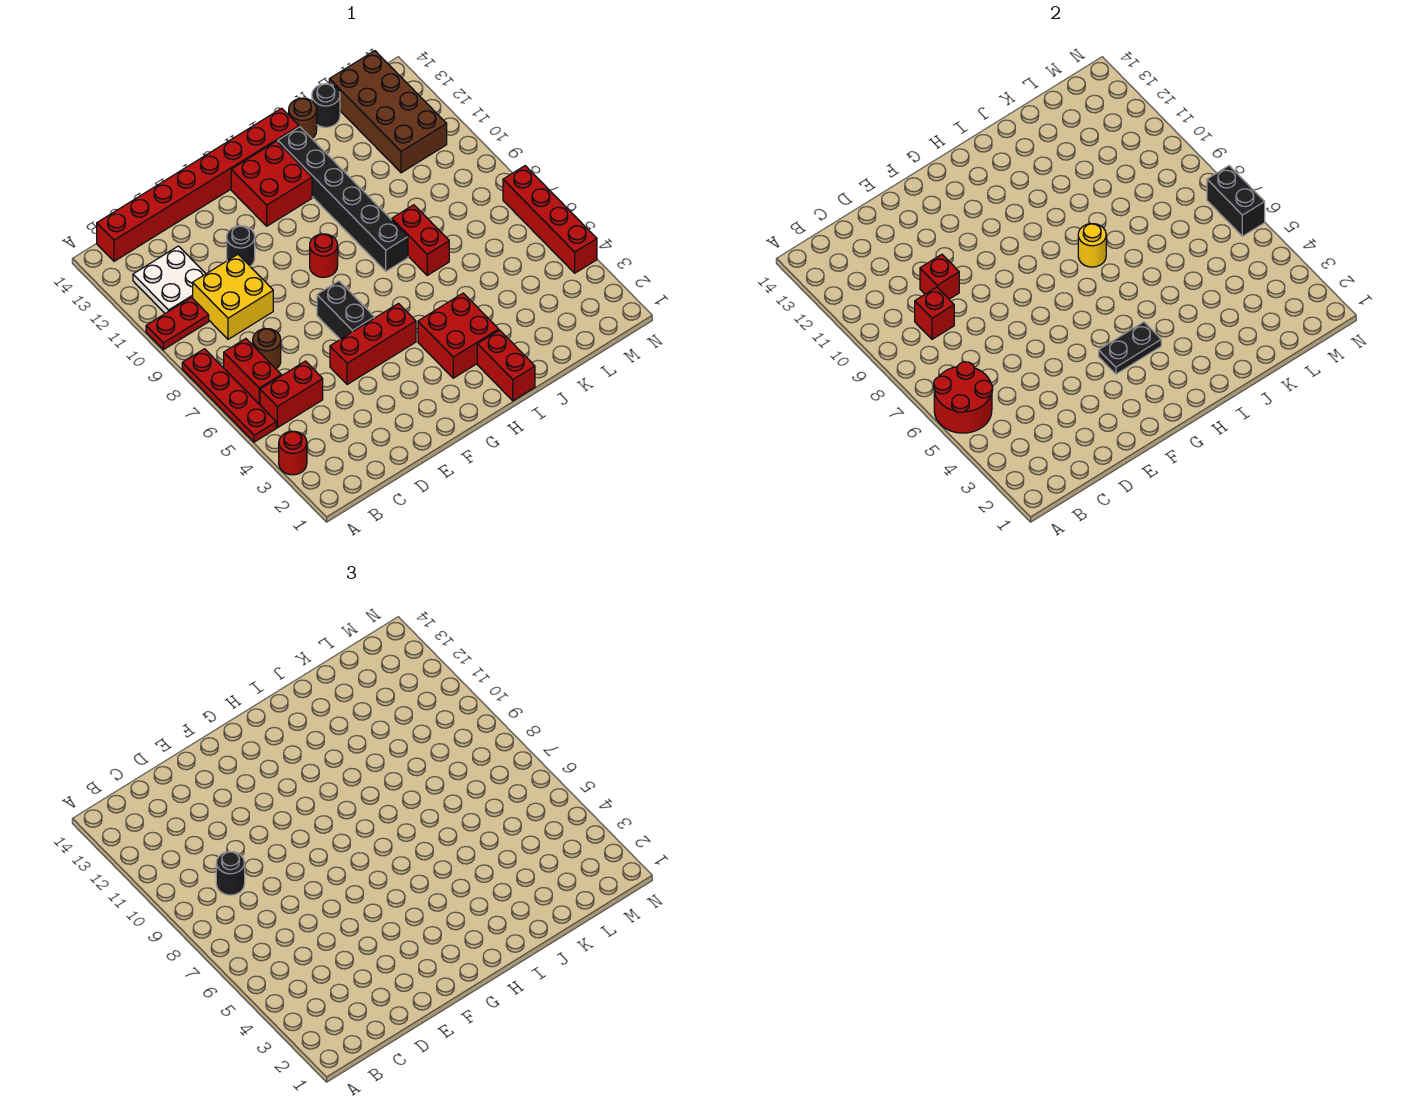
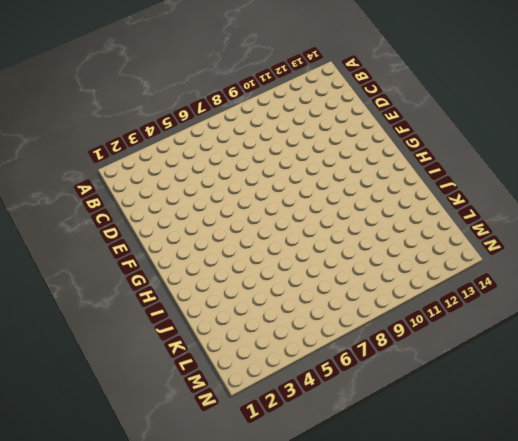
none -> red round brick A3 level 1
none -> red plate A5:A8 level 1
none -> red plate A10:B10 level 1

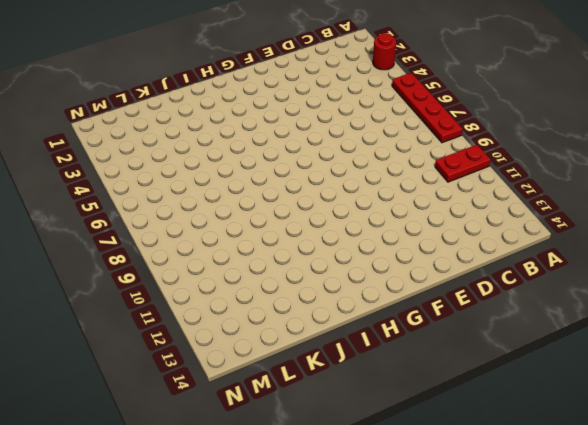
none -> red brick B5:C5 level 1
none -> red brick B6:B7 level 1
none -> white plate B11:C12 level 1

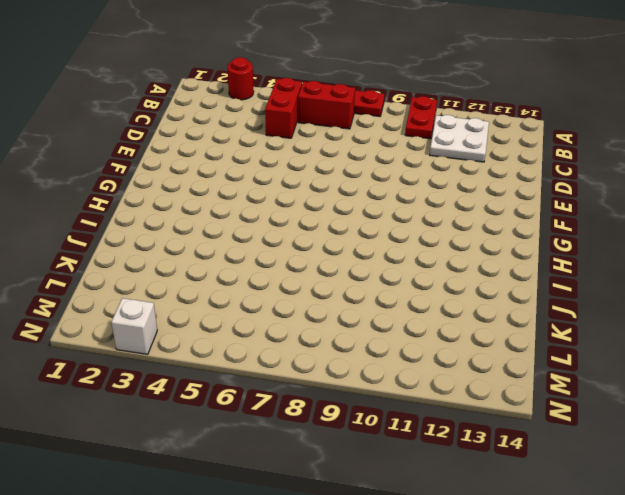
white brick N3 level 1 -> none
none -> red brick B14:I14 level 1
none -> brown round brick C7 level 1
none -> yellow brick C9:D10 level 1

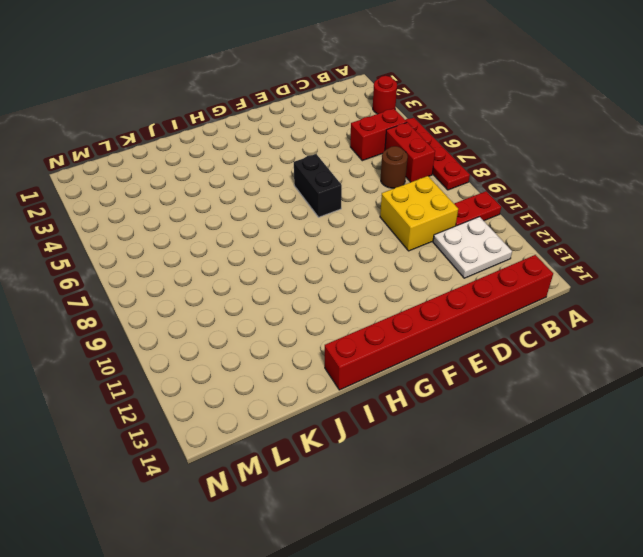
none -> red brick E5:G5 level 1
none -> black round brick E11 level 1
none -> red round brick G9 level 1

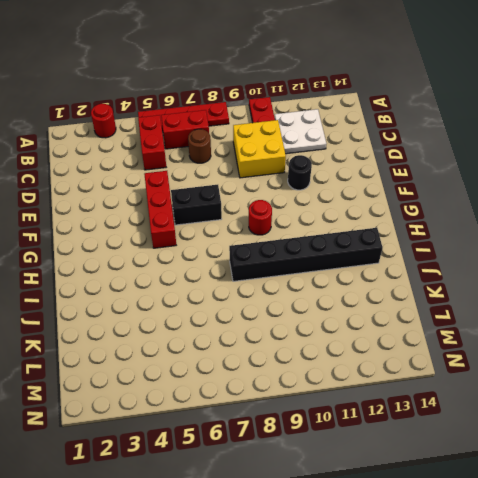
none -> red brick B14:I14 level 1
none -> red brick G12:H13 level 1
none -> red brick H3:I4 level 1

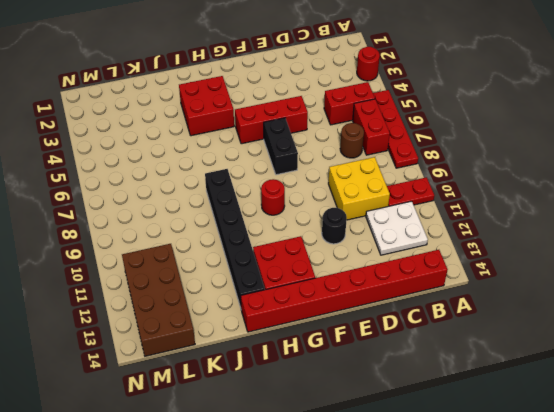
none -> red brick I1:I2 level 1
none -> red brick J7:J8 level 1
none -> brown round brick J14 level 1

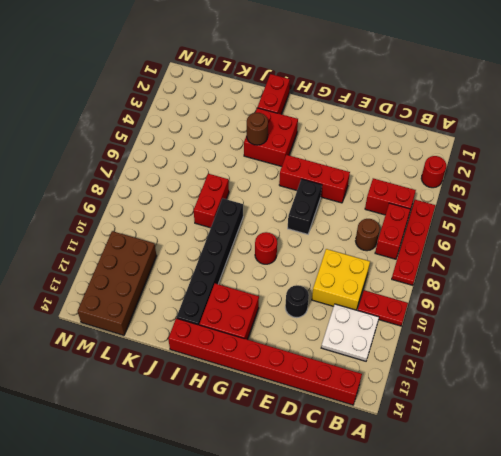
brown round brick I4 level 2 -> brown round brick J14 level 1
none -> black round brick K14 level 1
none -> red brick N4:N7 level 1
none -> red round brick A5:B6 level 2

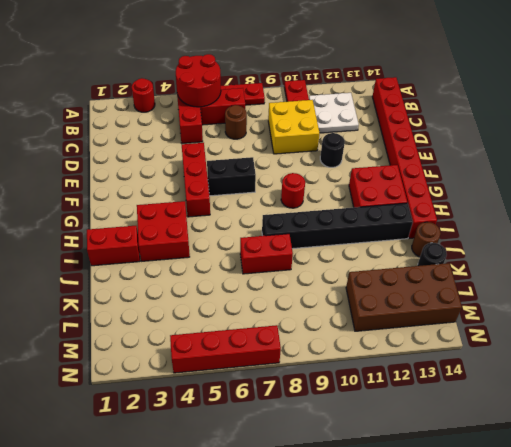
none -> red brick C9 level 2
none -> red brick D10 level 2
none -> black plate G4:H4 level 2

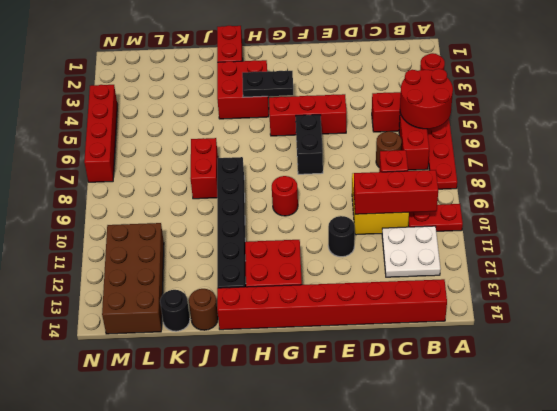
red brick B10:D10 level 2 -> red brick D10 level 2
none -> yellow round brick I8 level 2
none -> black brick N6:N7 level 2
none -> black round brick C9 level 3

